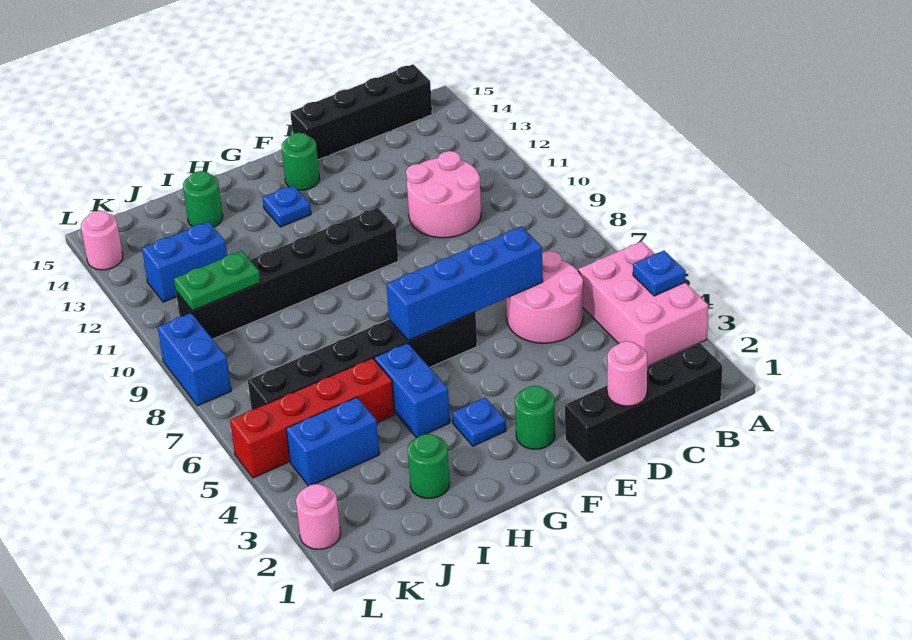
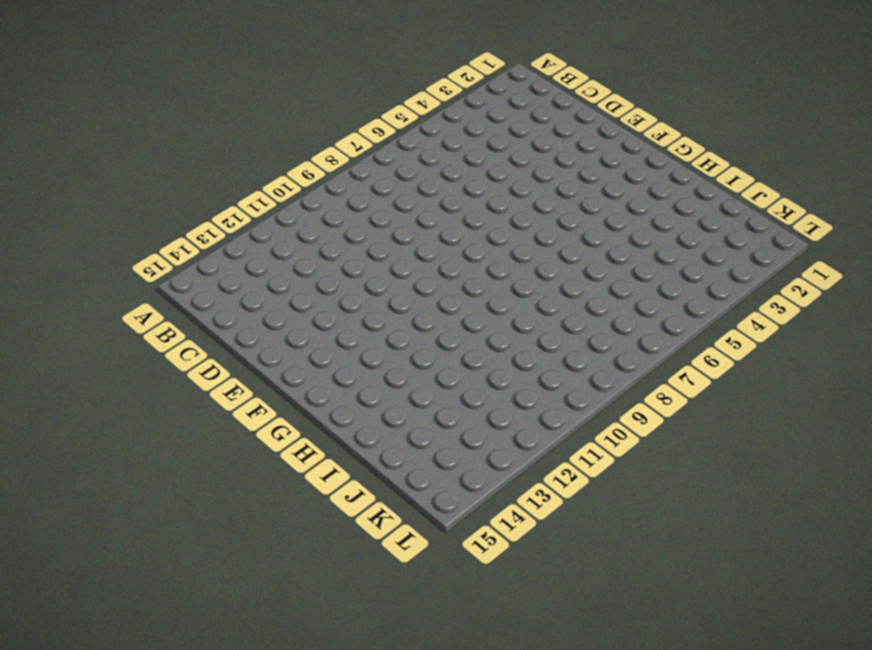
none -> pink brick A3:B5 level 1
none -> black brick B1:E1 level 1
none -> black brick B15:E15 level 1

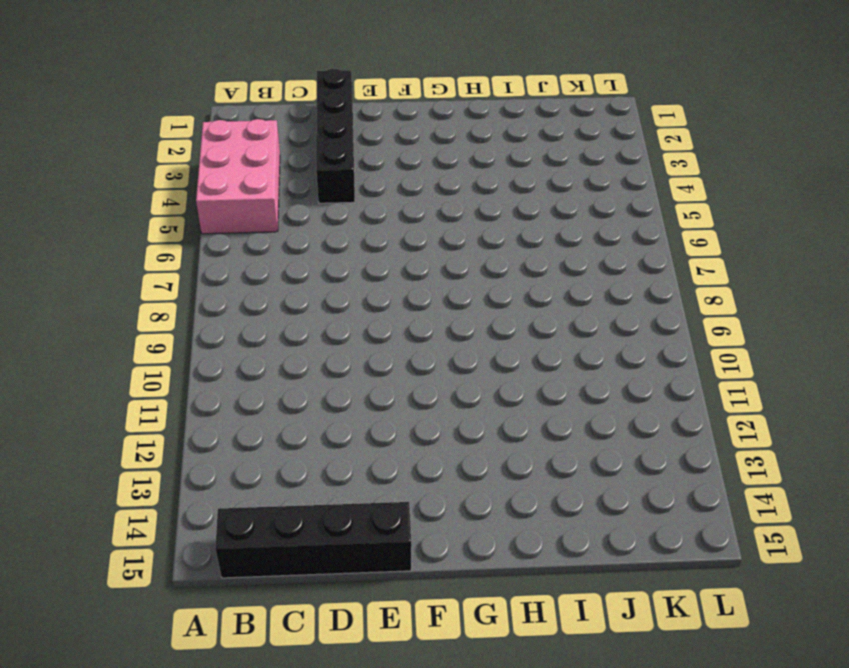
black brick D1:D4 level 1 -> black brick B1:E1 level 1
none -> pink round brick C5:D6 level 1
none -> pink round brick C10:D11 level 1
none -> green round brick F2 level 1

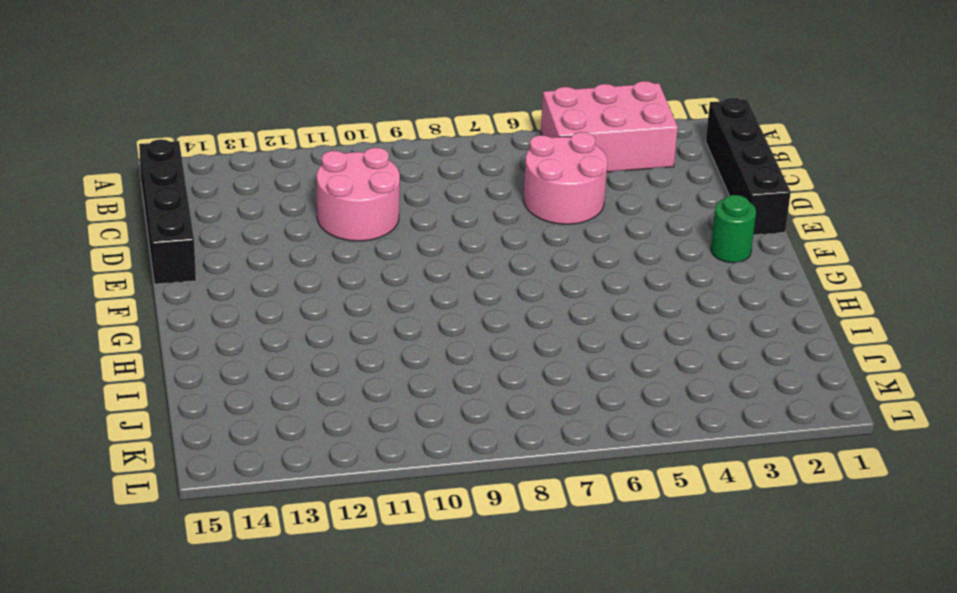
none -> black brick F6:K6 level 1
none -> black brick F10:K10 level 1
none -> green round brick F14 level 1

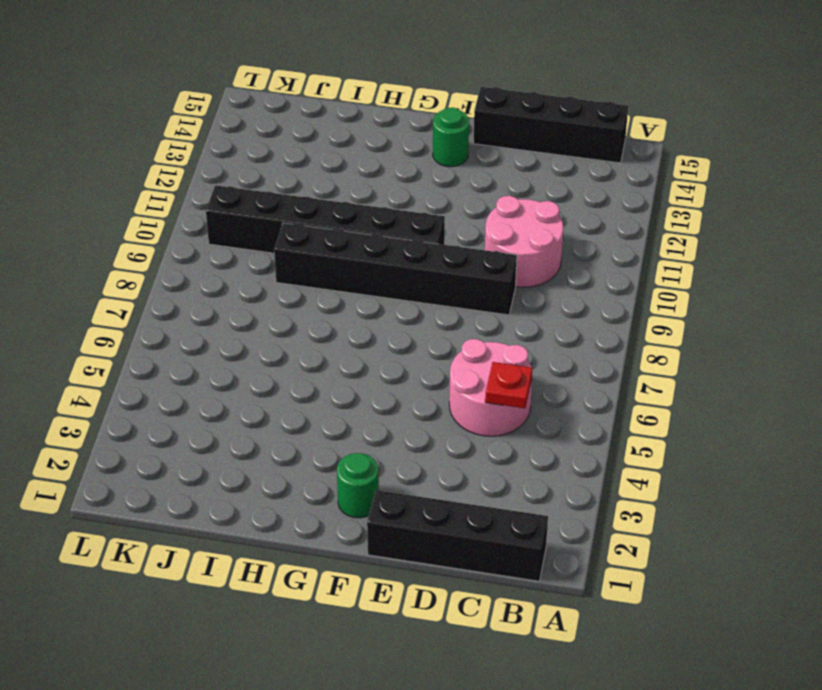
red plate C5 level 2 -> none
black brick D9:I9 level 1 -> black brick F6:K6 level 1
none -> pink brick A3:B5 level 1
none -> blue plate G3 level 1
none -> blue plate G13 level 1

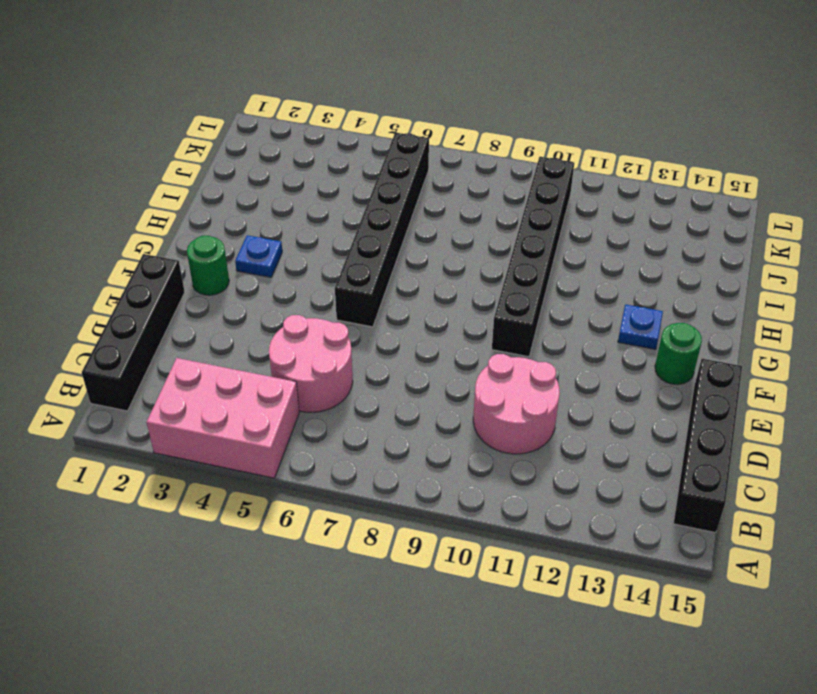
none -> blue brick H4:H5 level 1
none -> green round brick I2 level 1
none -> red brick I5:L5 level 1

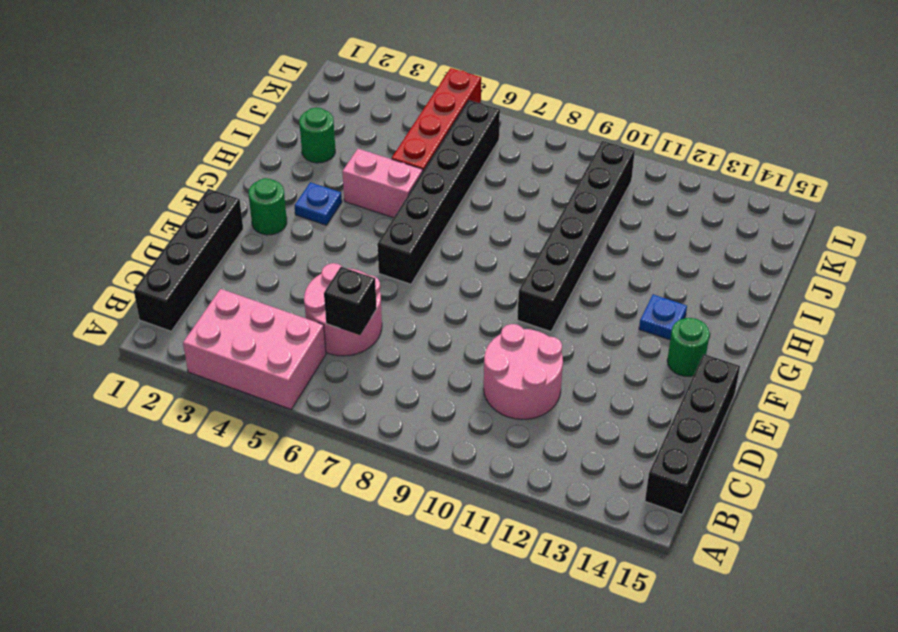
black brick C6 level 2 -> none
pink brick H4:H5 level 1 -> blue brick H4:H5 level 1
none -> green round brick I14 level 1
none -> blue brick J4:K4 level 1
none -> blue brick J12:K12 level 1

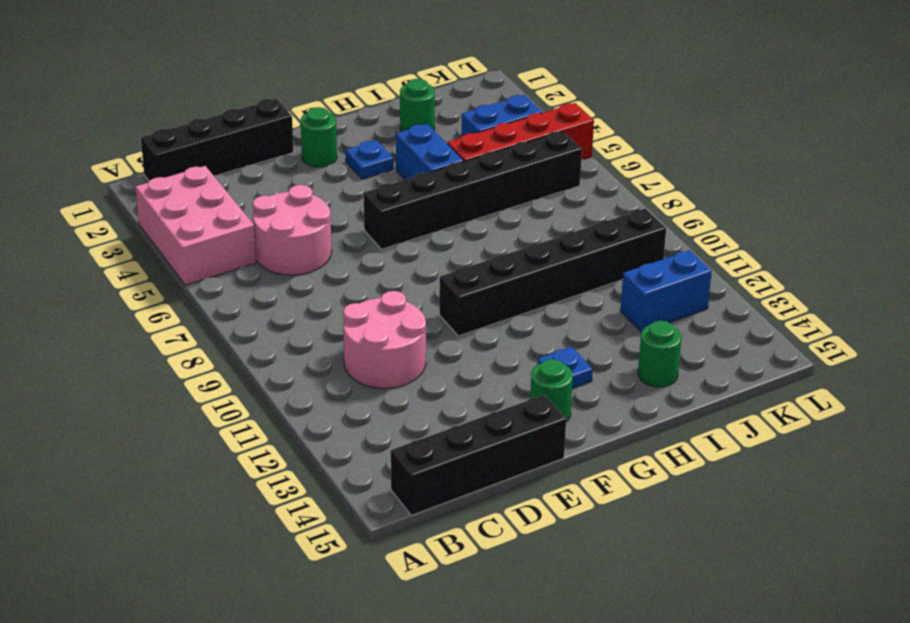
none -> pink round brick L2 level 1
none -> blue brick L8:L9 level 1
none -> pink round brick L14 level 1

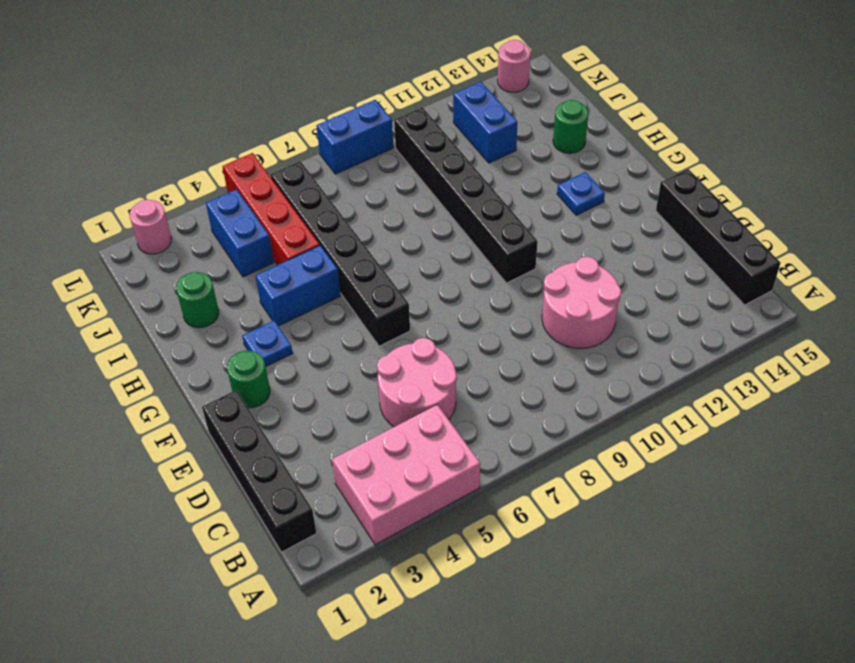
none -> green round brick F14 level 1
none -> blue plate A4 level 2
none -> pink round brick D1 level 2

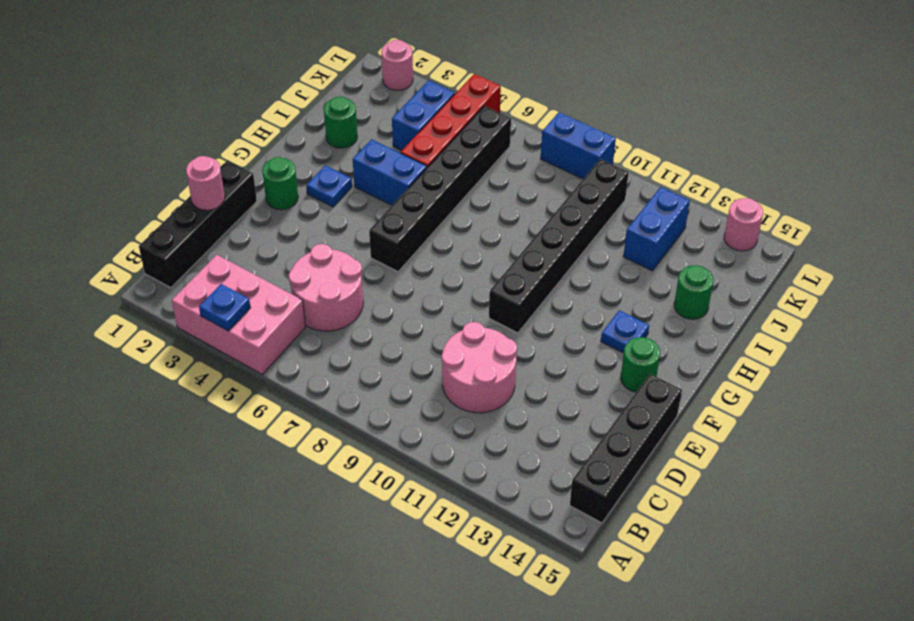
none -> blue brick D6:G6 level 2
none -> green plate J10:K10 level 2

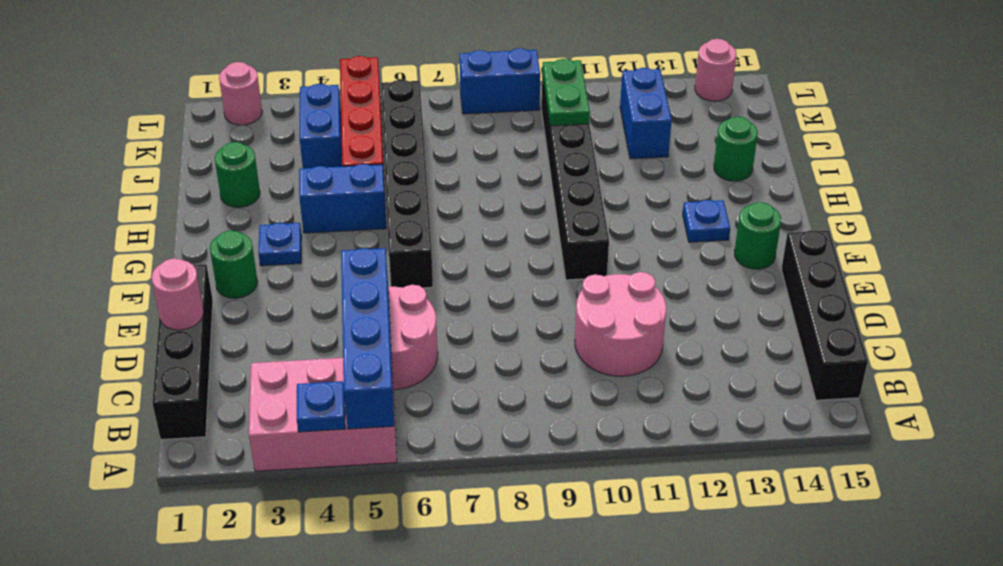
blue brick A5:D5 level 2 -> blue brick D6:G6 level 2

